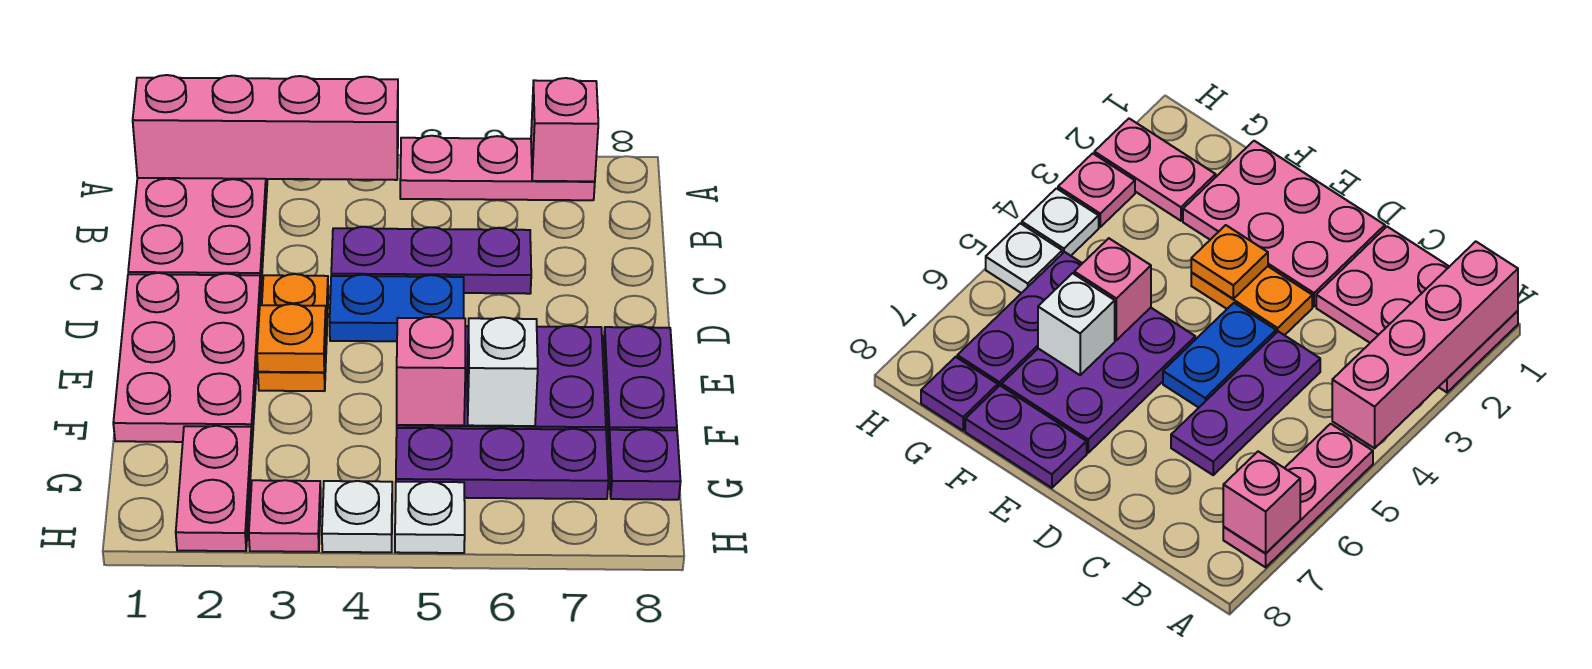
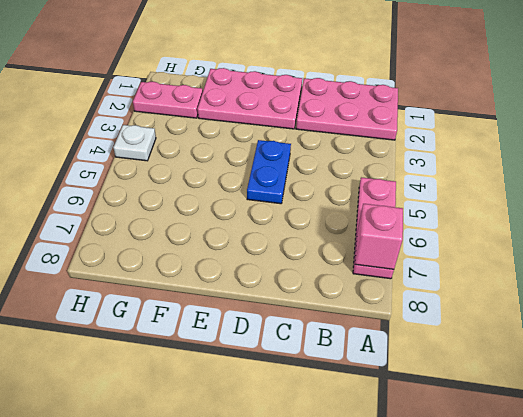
none -> purple plate C4:C6 level 1
none -> orange plate D3:E3 level 1
none -> purple plate E5:F7 level 1

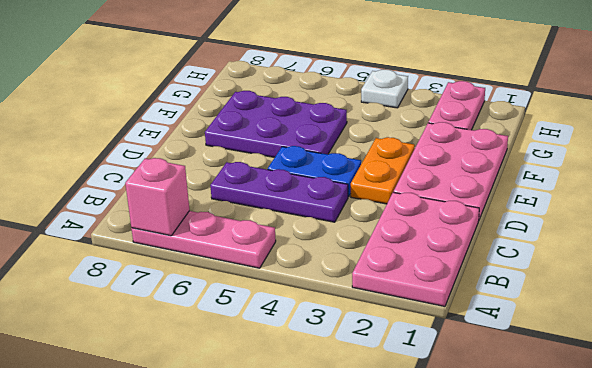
none -> purple plate E8:F8 level 1
none -> purple plate G5:G7 level 1
none -> purple plate G8 level 1

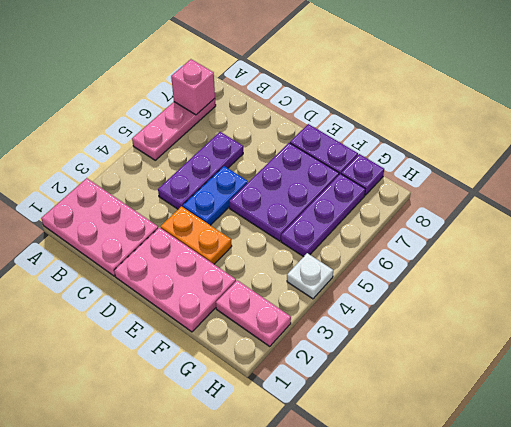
none -> pink plate H3 level 1
none -> white plate H5 level 1
none -> pink brick A1:A4 level 2

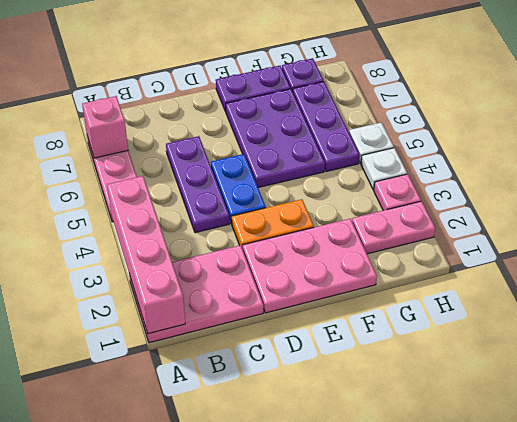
none -> orange plate E3 level 2
none -> pink brick F5 level 2
none -> white brick F6 level 2

